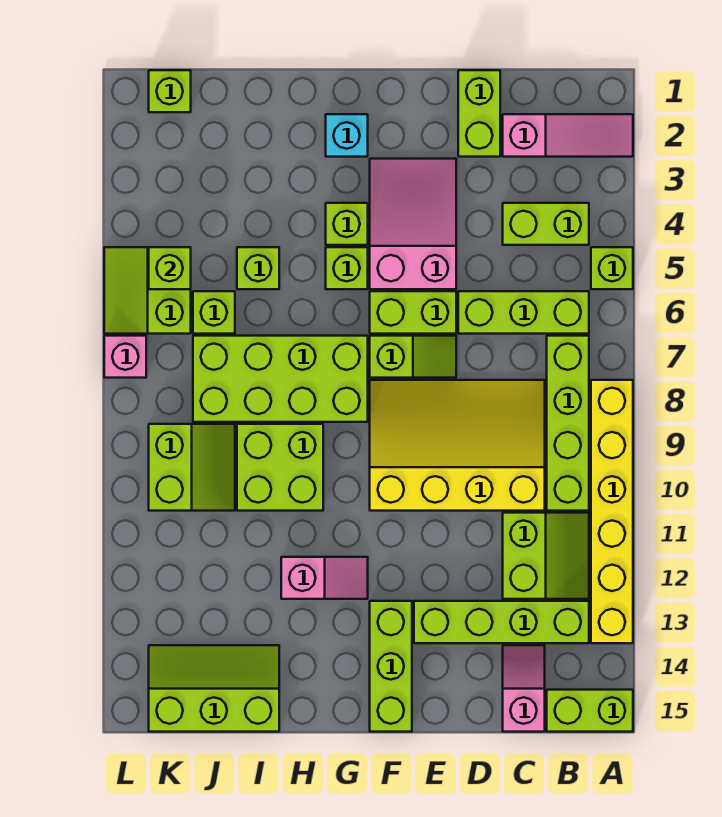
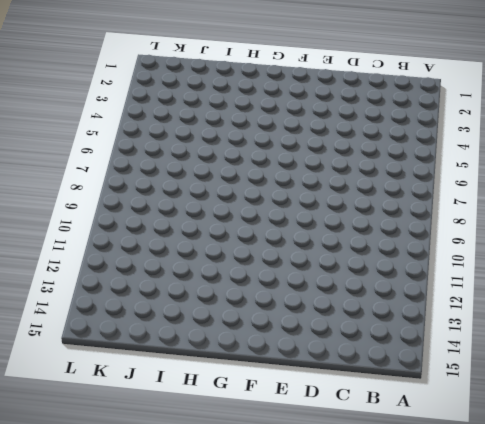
none -> pink slope A2:C2 level 1 top C
none -> lime brick A5 level 1
none -> yellow brick A8:A13 level 1
none -> lime brick A15:B15 level 1

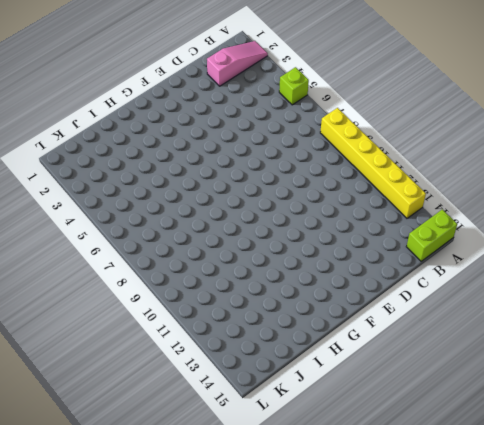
none -> lime brick B4:C4 level 1
none -> lime brick B6:D6 level 1
none -> lime brick B7:B10 level 1
none -> lime slope B11:C12 level 1 top C

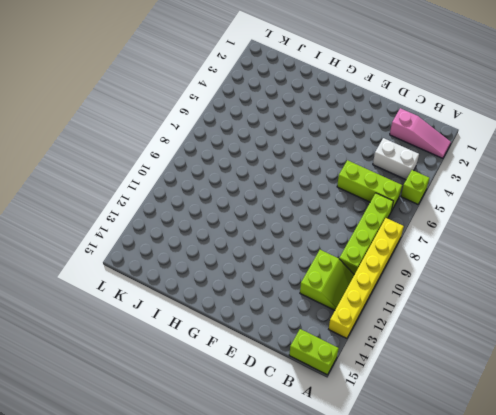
white brick B4:C4 level 1 -> lime brick B4:C4 level 1
none -> lime brick B13:E13 level 1
none -> yellow slope C8:F10 level 1 top 10
none -> pink slope C14:C15 level 1 top 15
none -> lime brick D1:D2 level 1

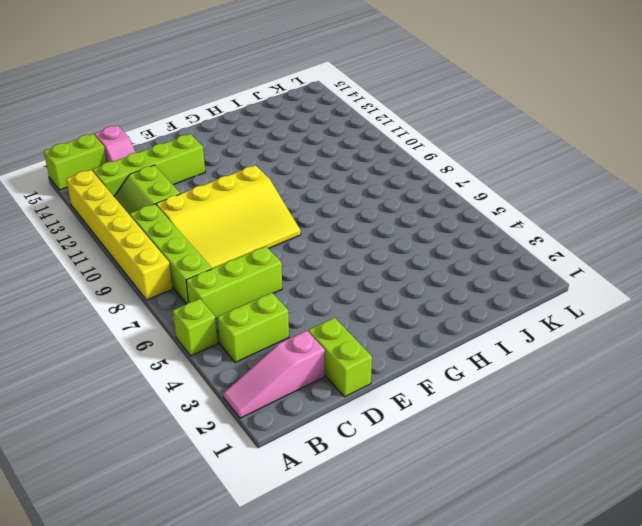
none -> pink slope E3:F5 level 1 top 5
none -> lime brick E6:F6 level 1
none -> lime slope E7:F7 level 1 top F
none -> lime brick F13:F15 level 1

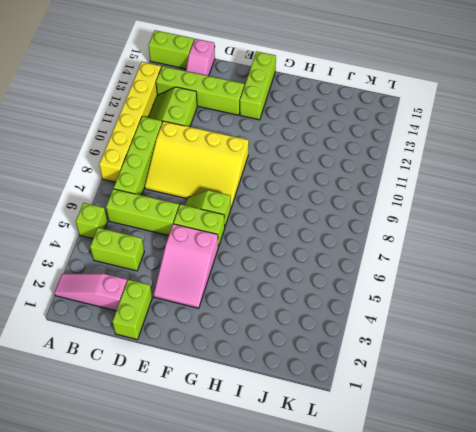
none -> cyan brick G2 level 1
none -> lime brick G4 level 1
none -> lime brick G5 level 1
none -> lime brick G7:J8 level 1

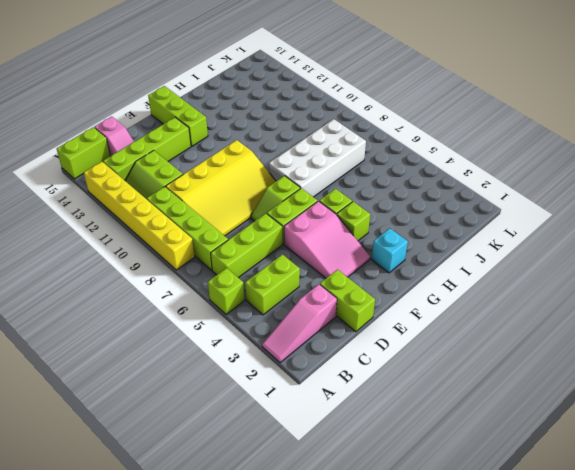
white brick G7:J8 level 1 -> lime brick G7:J8 level 1
none -> pink slope G12:H12 level 1 top H
none -> lime brick H9:I10 level 1
none -> lime brick I5 level 1
none -> lime slope I14:K15 level 1 top 15

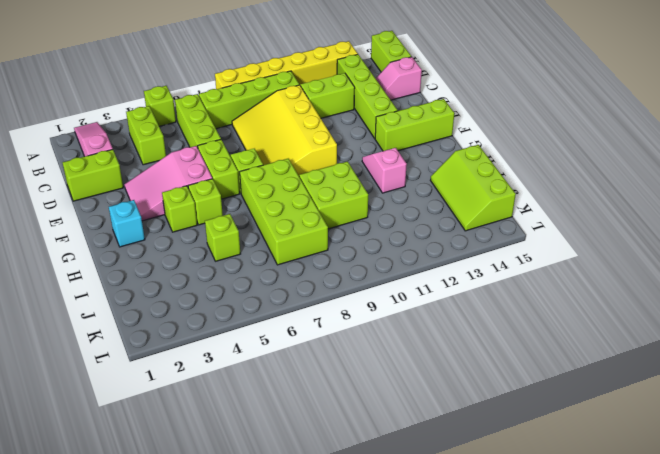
none -> lime brick J6 level 1
none -> lime slope J9:K10 level 1 top K
none -> lime brick K1 level 1
none -> lime slope K5:L6 level 1 top K

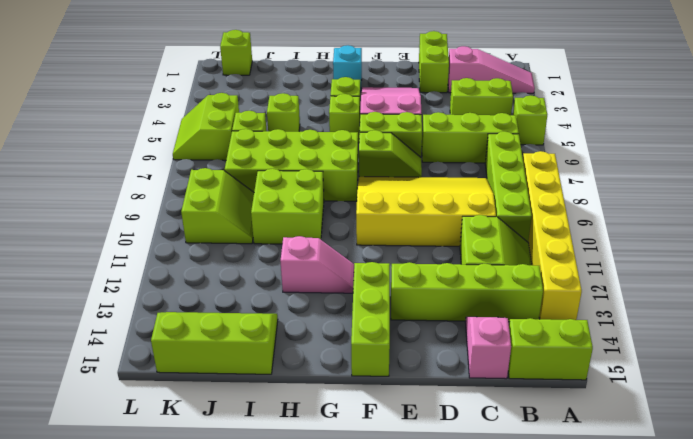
none -> pink brick L7 level 1
none -> lime brick K5 level 2

